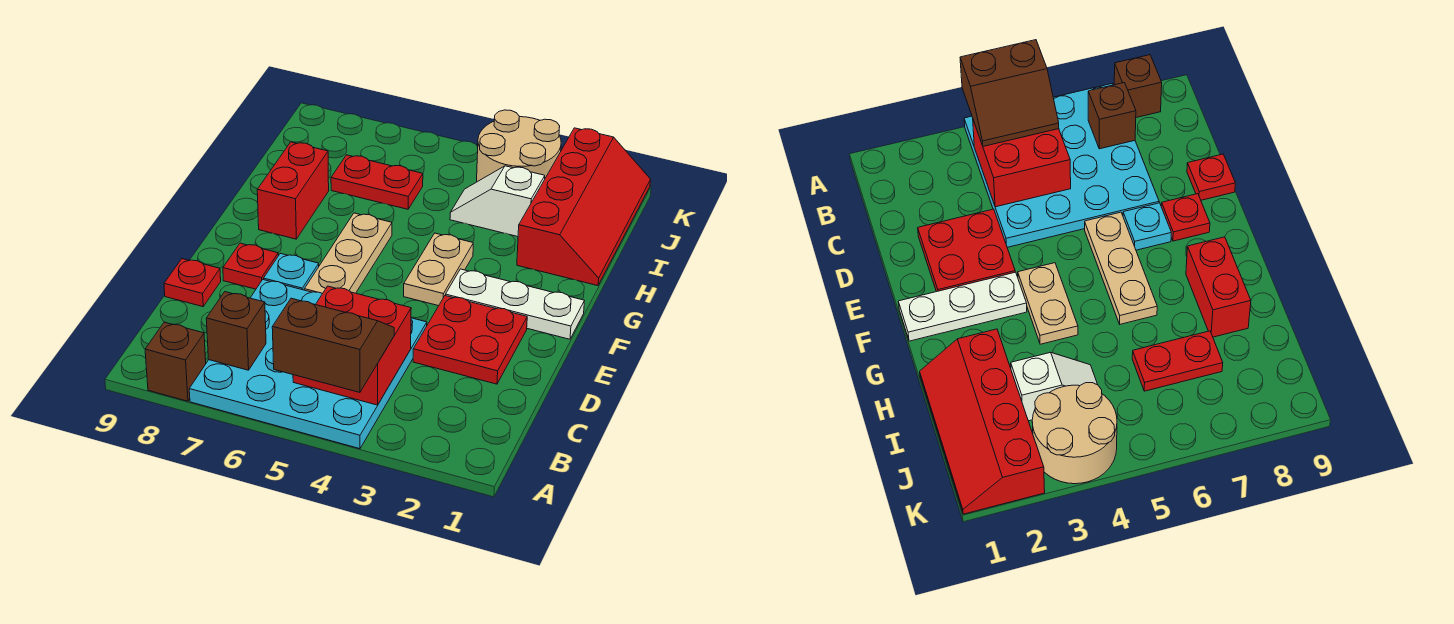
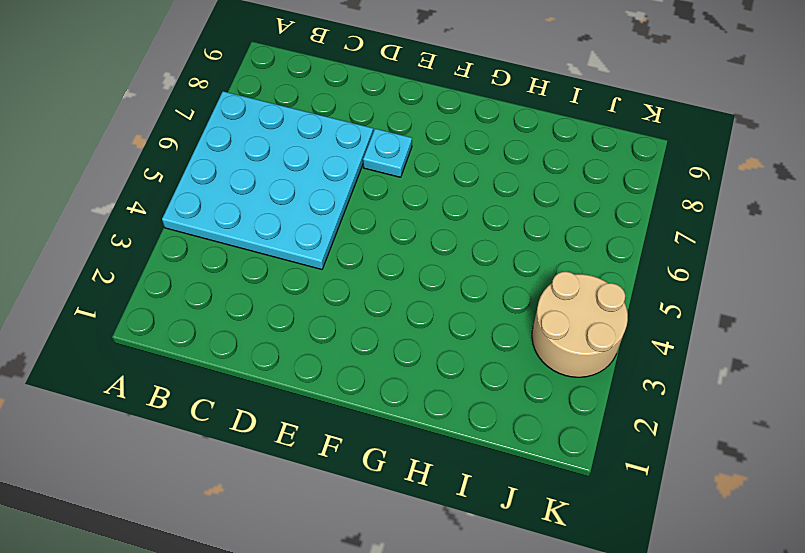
none -> brown brick A8 level 1
none -> red plate D2:E3 level 1
none -> red plate D9 level 1

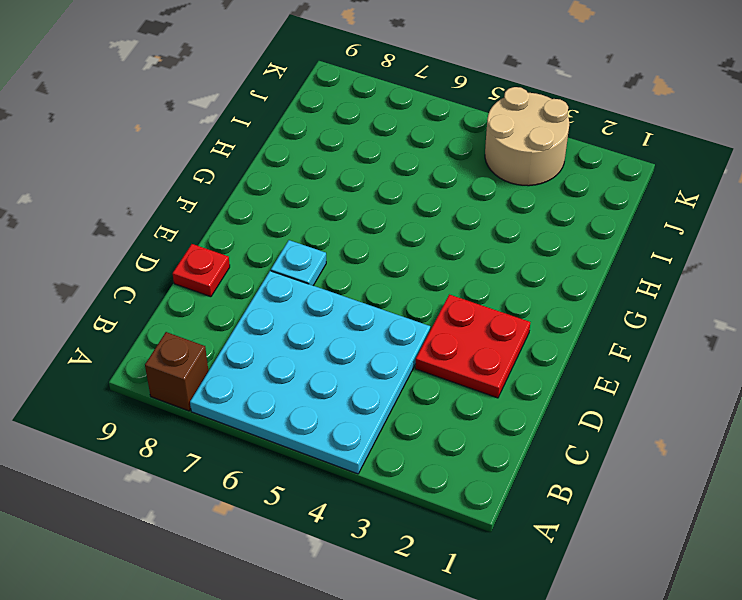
none -> tan plate E6:G6 level 1
none -> red plate E8 level 1
none -> white plate F1:F3 level 1

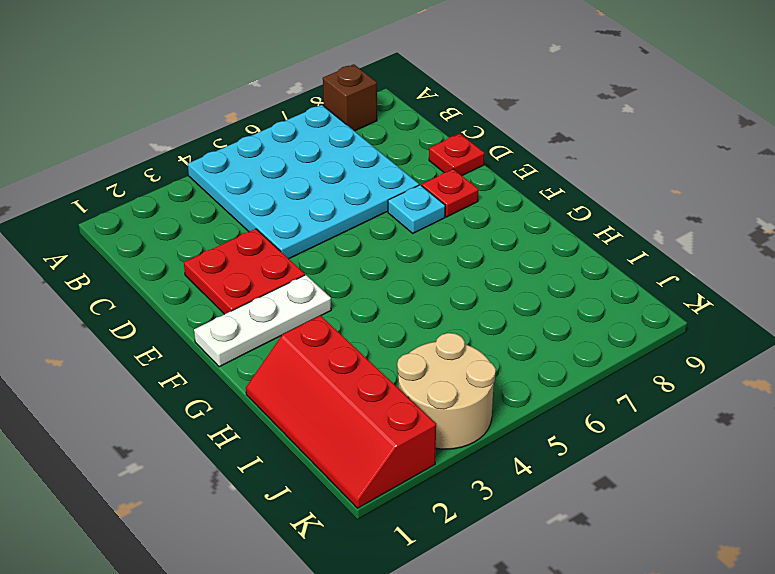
none -> tan plate E6:G6 level 1
none -> tan plate F4:G4 level 1
none -> red brick G8:H8 level 1

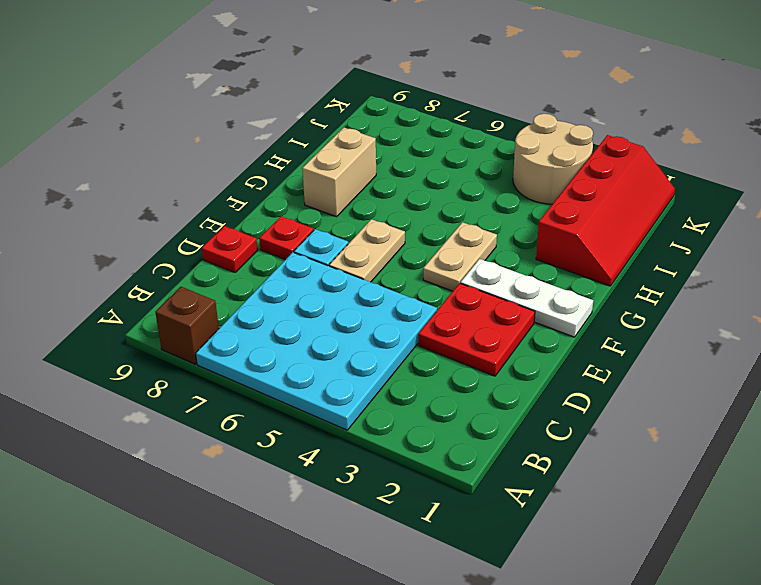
tan plate E6:F6 level 1 -> tan plate E6:G6 level 1
tan brick G8:H8 level 1 -> red brick G8:H8 level 1
none -> white slope I3:I4 level 1 top 3
none -> red plate I6:I7 level 1
none -> red brick B4:C5 level 2

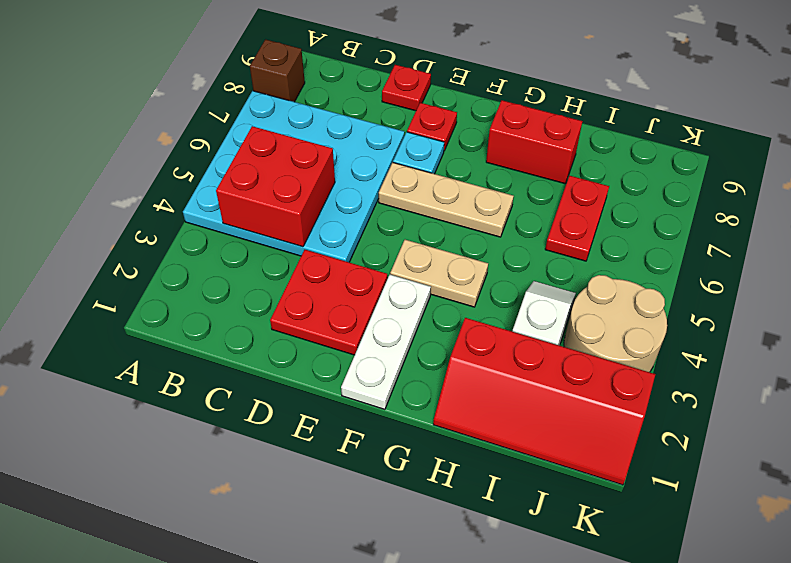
none -> brown brick B7 level 2
none -> brown slope A4:B5 level 3 top A

